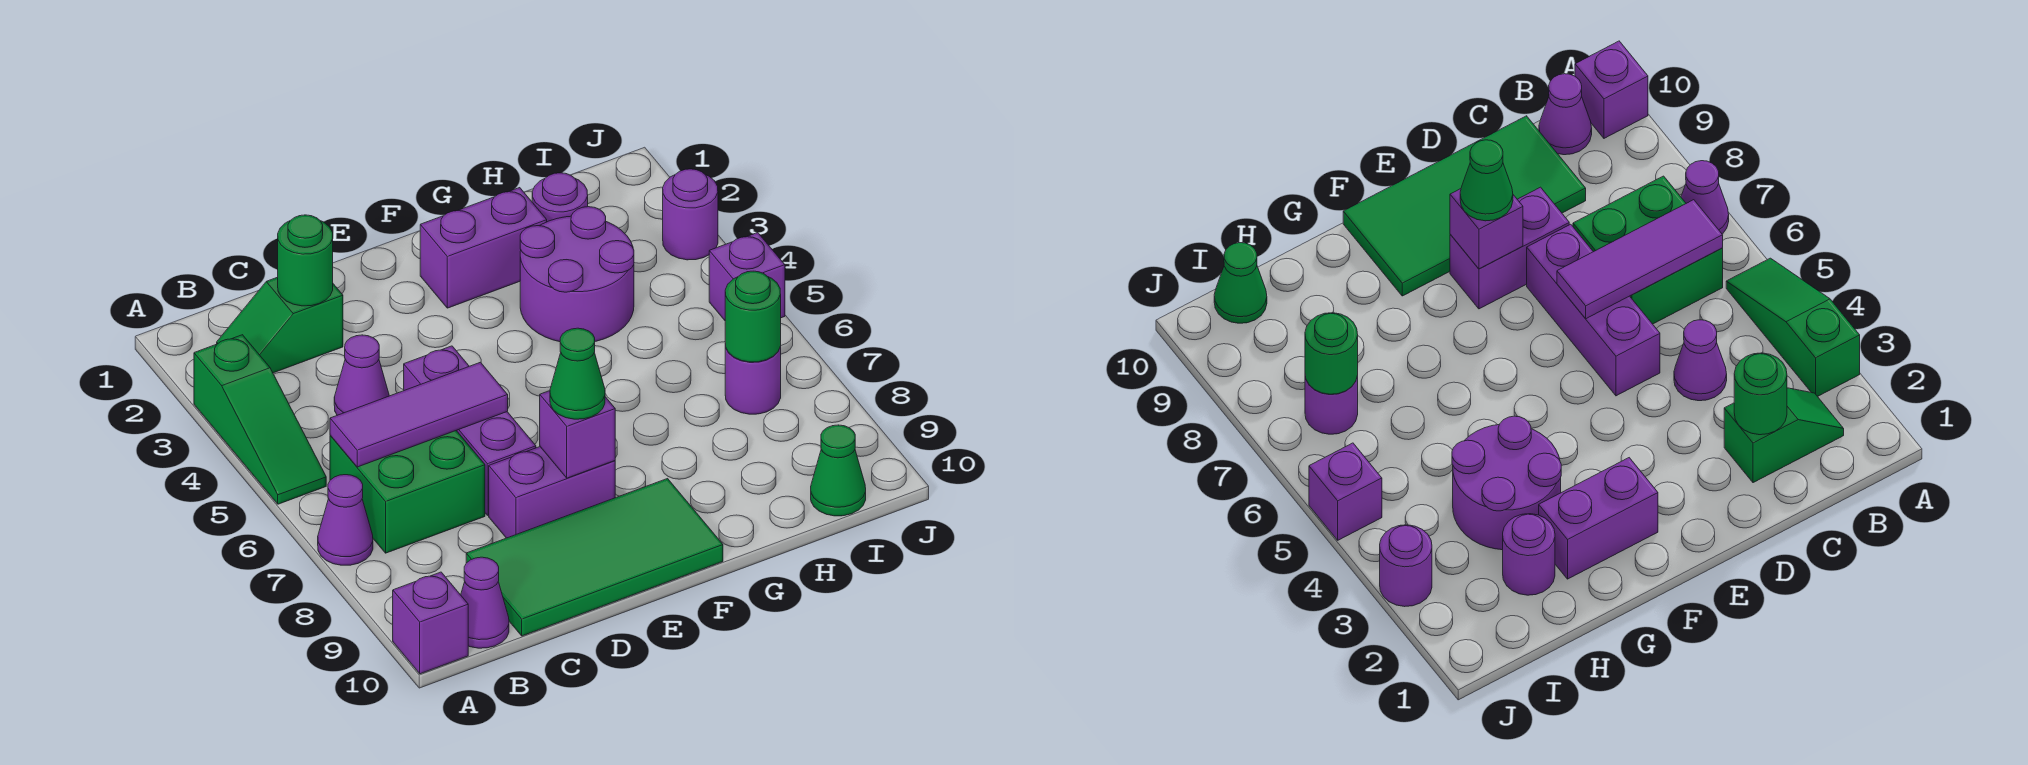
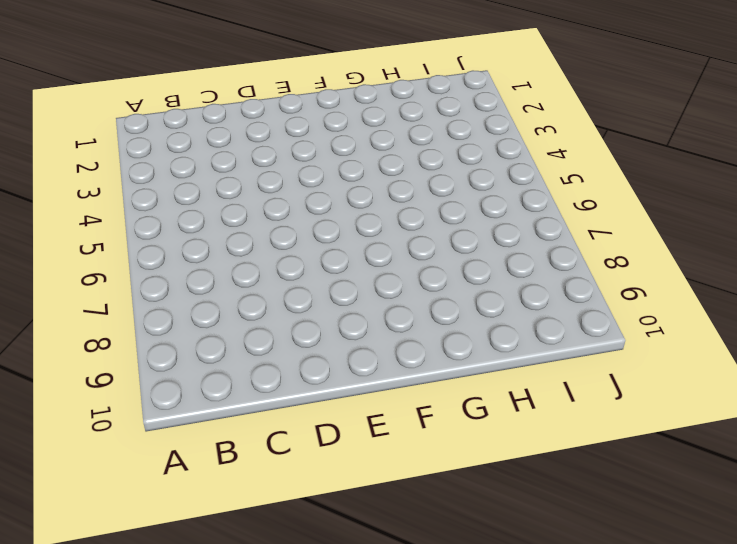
none -> green slope A3:A5 level 1 top 3
none -> purple cone A7 level 1
none -> purple brick A10 level 1

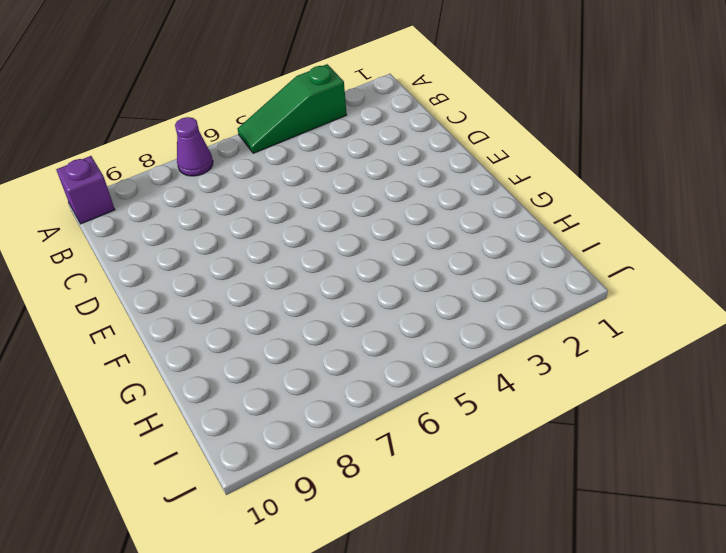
none -> green slope B2:C2 level 1 top C
none -> green brick B6:C7 level 1
none -> purple cone B10 level 1

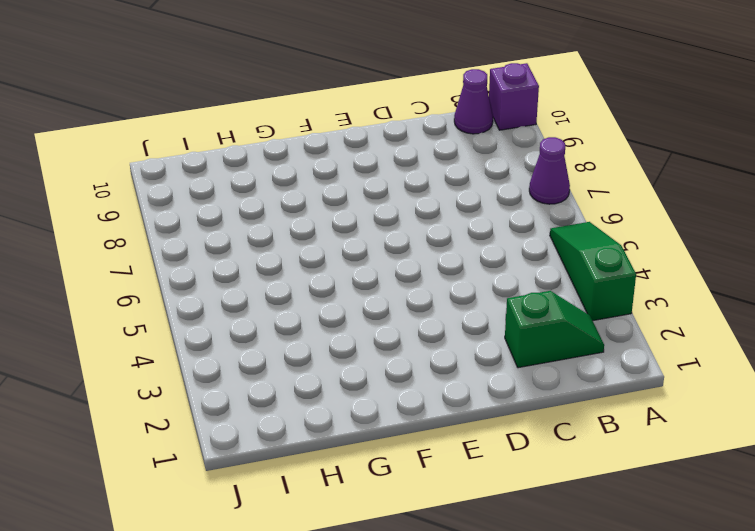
none -> green brick B6:C7 level 1
none -> purple cone C4 level 1
none -> green tile C9:F10 level 1

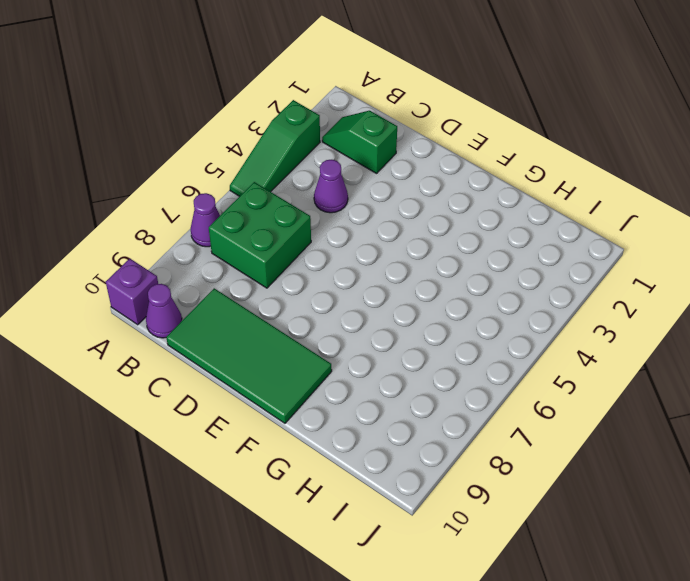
none -> purple brick D5:D7 level 1
none -> purple brick D8:E8 level 1
none -> purple brick F2:G2 level 1

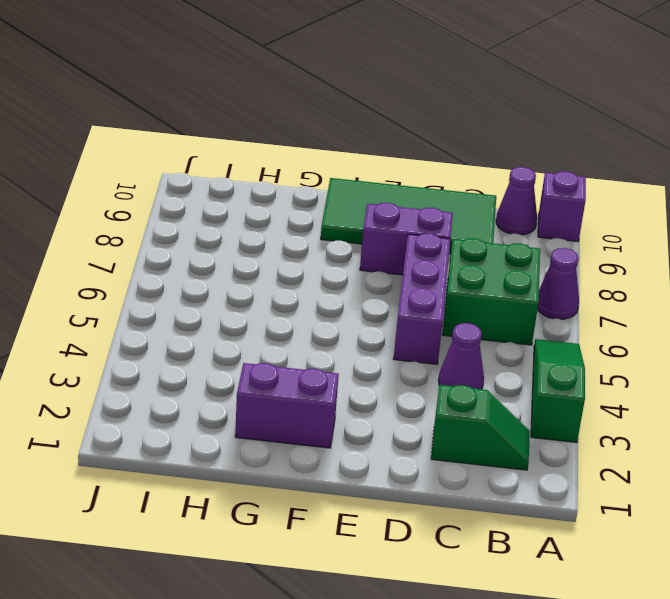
none -> purple round brick G3:H4 level 1
none -> purple round brick H2 level 1
none -> purple round brick I7 level 1

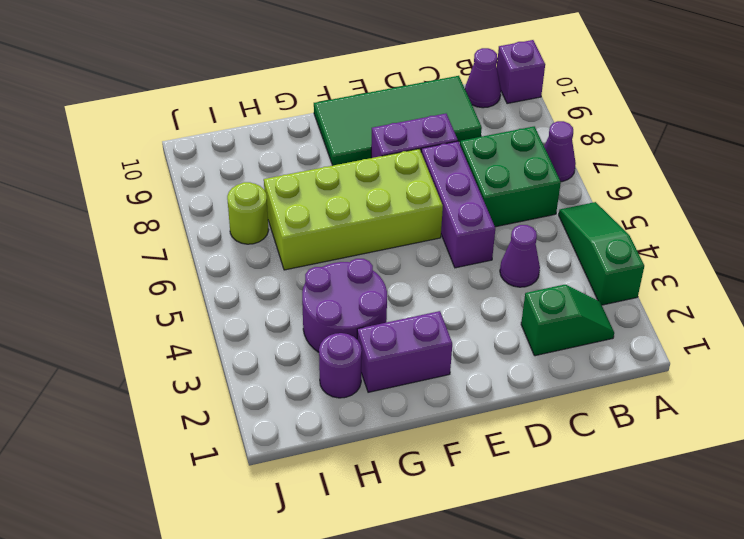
lime brick E6:H7 level 1 -> none
lime round brick I7 level 1 -> purple round brick I7 level 1
none -> green cone I10 level 1
none -> purple round brick J3 level 1
none -> purple brick J5 level 1

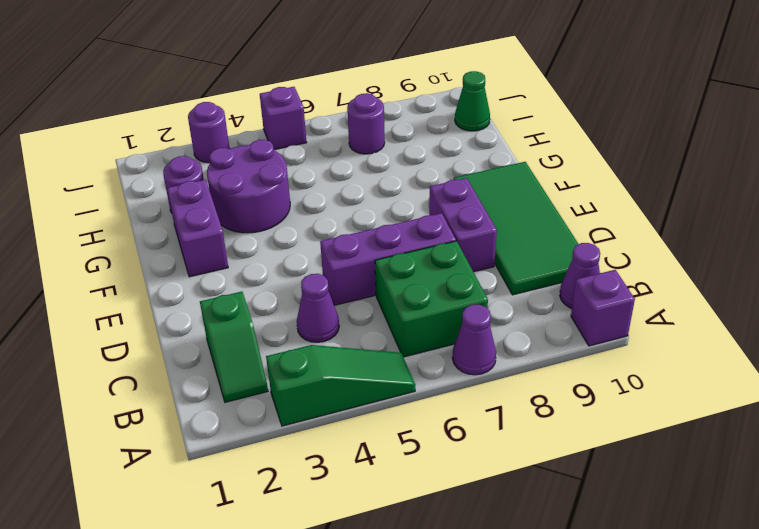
none -> purple tile B6:D6 level 2
none -> green round brick C2 level 2
none -> purple brick E8 level 2

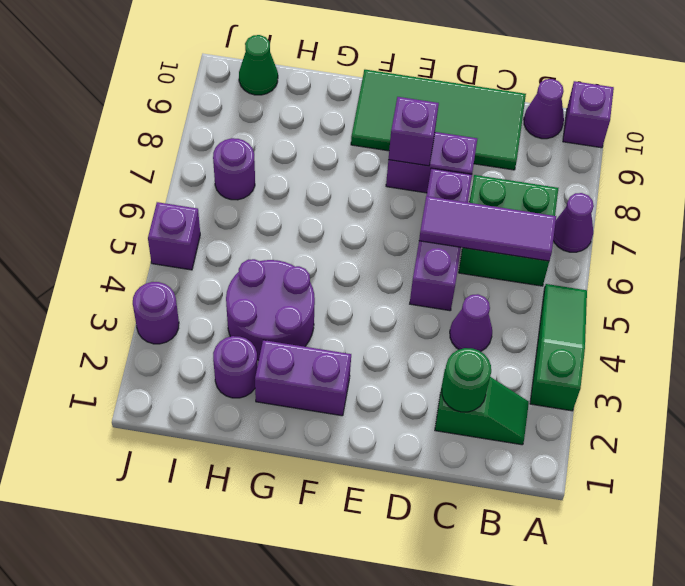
none -> green round brick I7 level 2
none -> green cone E8 level 3

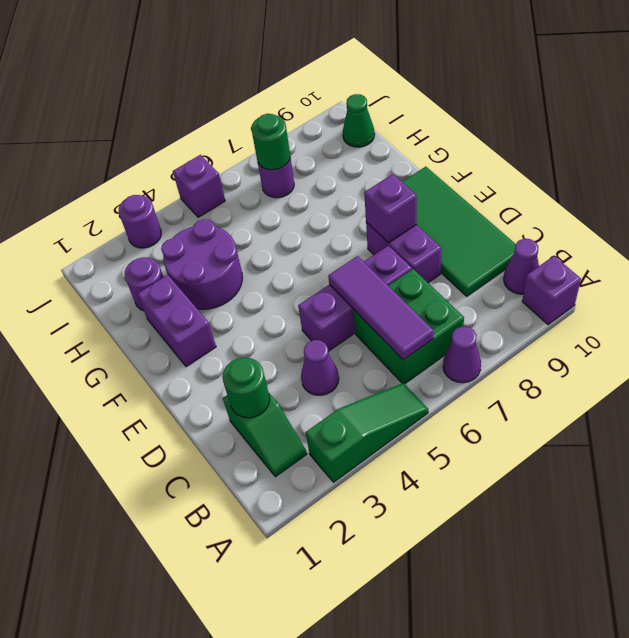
none -> green cone E8 level 3

